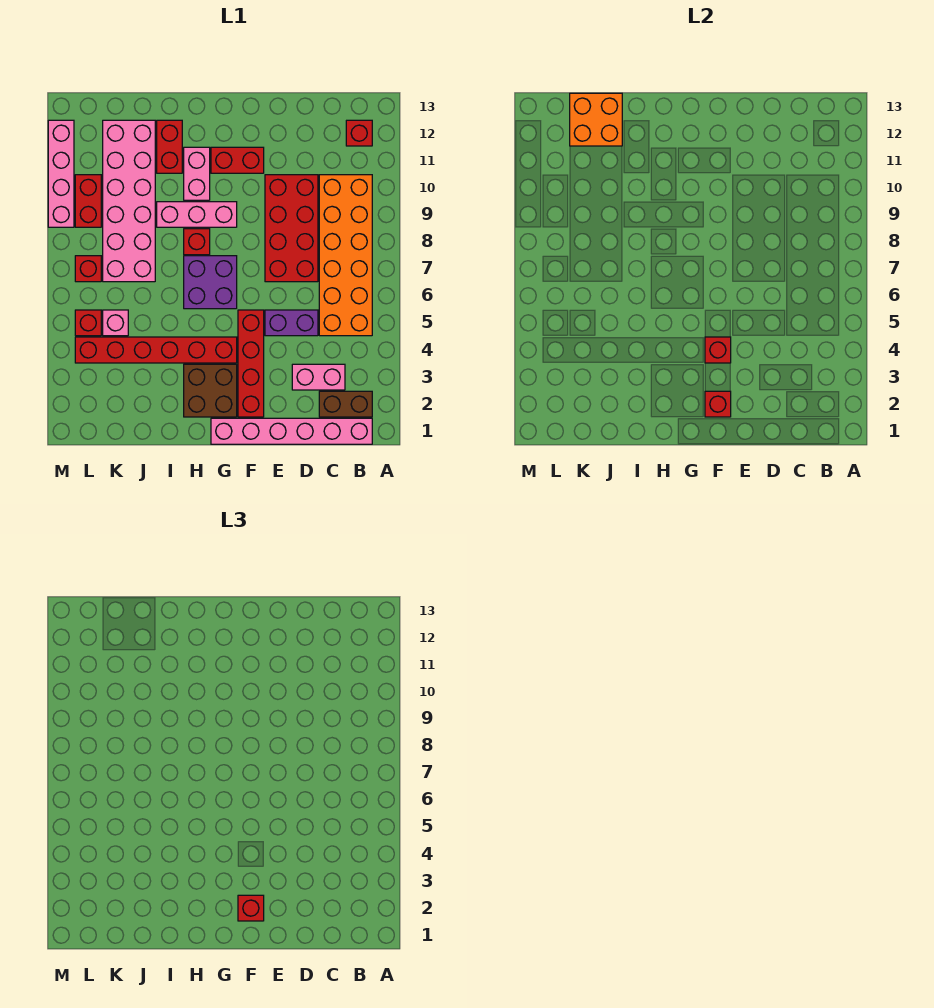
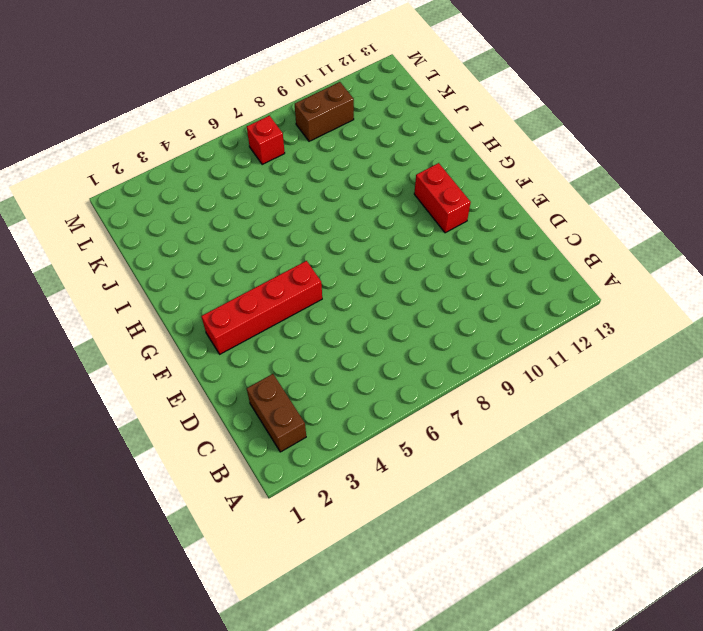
brown brick L9:L10 level 1 -> red brick L9:L10 level 1
none -> pink brick B1:G1 level 1
none -> orange brick B5:C10 level 1
none -> red brick B12 level 1

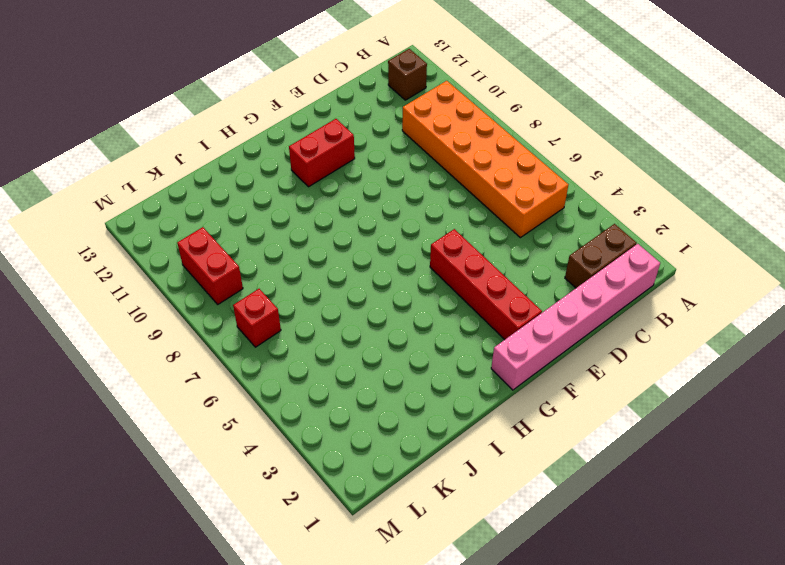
brown brick B12 level 1 -> red brick B12 level 1
none -> pink brick C3:D3 level 1
none -> purple brick D5:E5 level 1
none -> red brick D7:E10 level 1

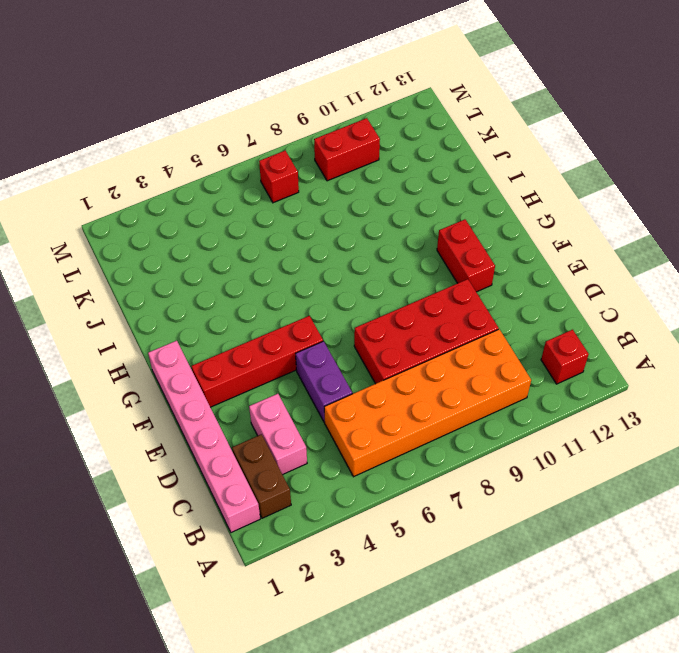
none -> brown brick G2:H3 level 1
none -> red brick G4:L4 level 1
none -> purple brick G6:H7 level 1

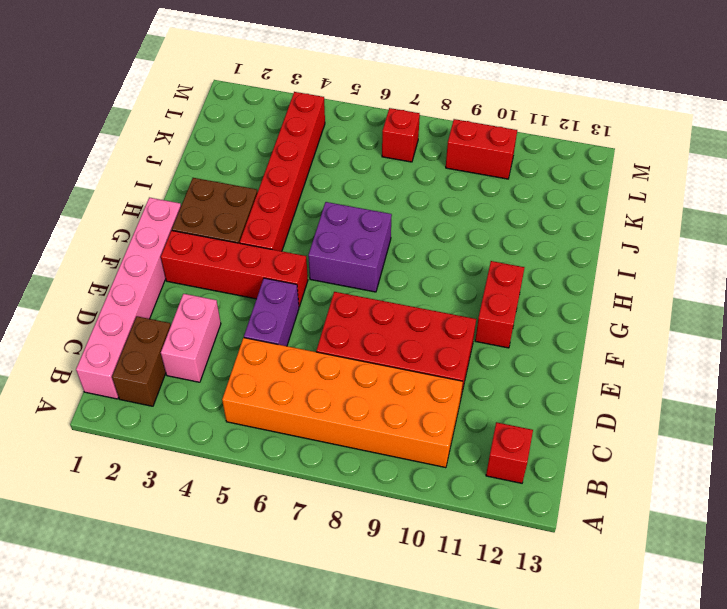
none -> pink brick G9:I9 level 1
none -> red brick H8 level 1
none -> pink brick H10:H11 level 1

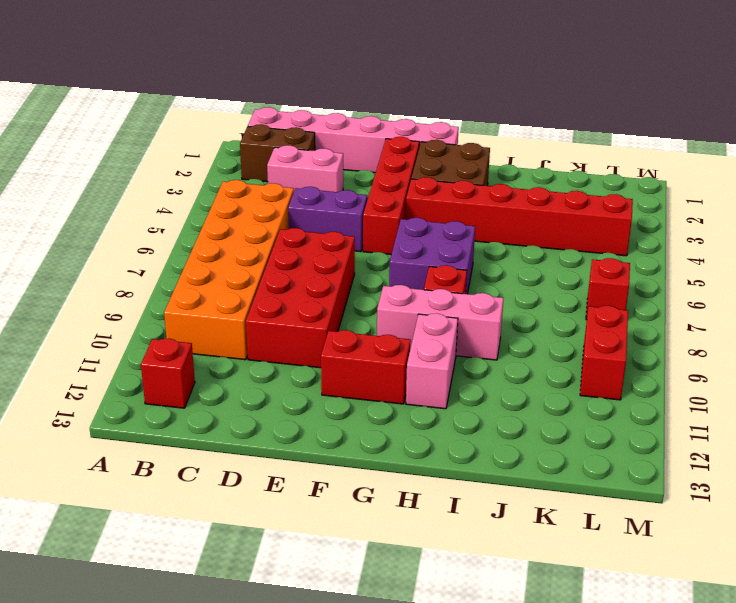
none -> red brick I11:I12 level 1
none -> pink brick J7:K12 level 1
none -> pink brick K5 level 1

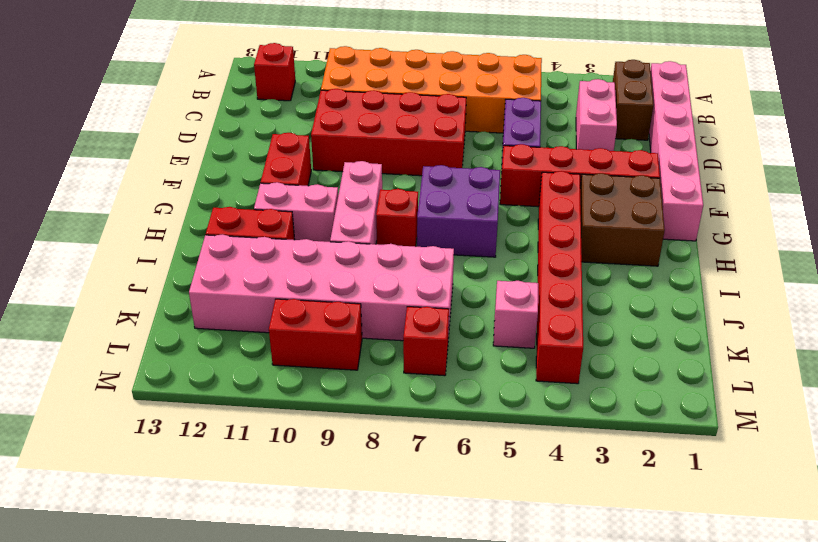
none -> red brick L5 level 1
none -> pink brick M9:M12 level 1
none -> red brick F2 level 2

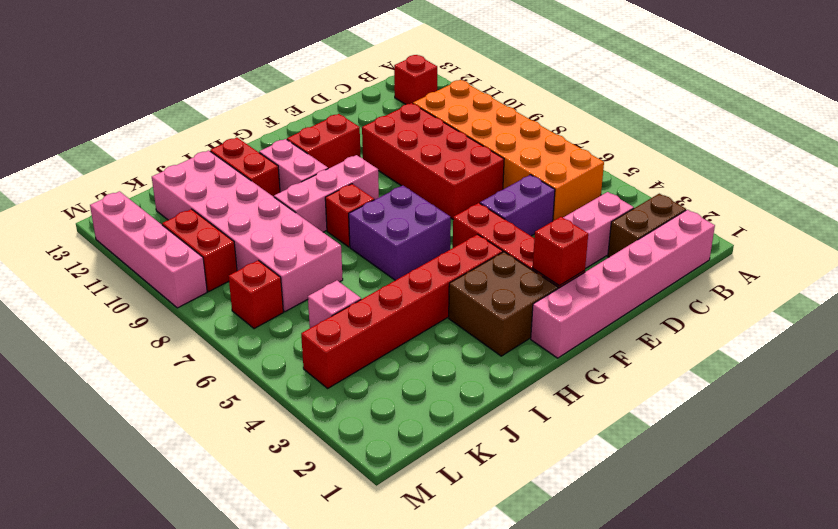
none -> red brick L5 level 1
none -> red brick F4 level 2
none -> orange brick J12:K13 level 2

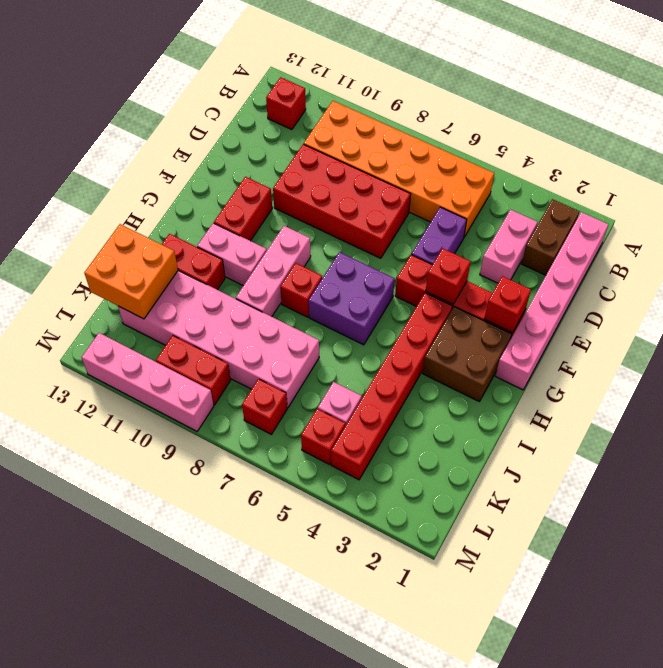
none -> red brick F2 level 3

